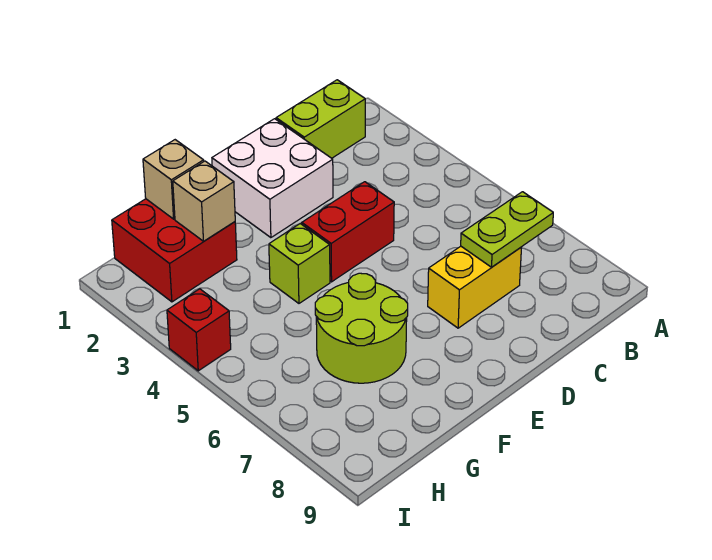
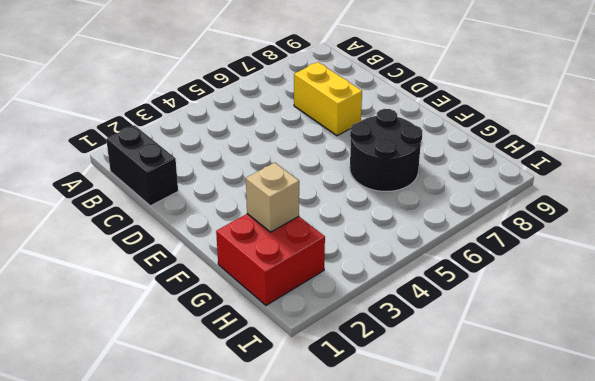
black brick B1:C1 level 1 -> lime brick B1:C1 level 1
black round brick F6:G7 level 1 -> lime round brick F6:G7 level 1
none -> white brick D1:E2 level 1
none -> red brick D4:E4 level 1

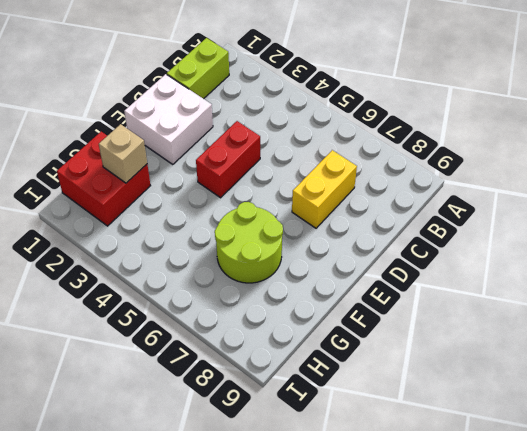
none -> lime brick F4 level 1
none -> red brick I4 level 1

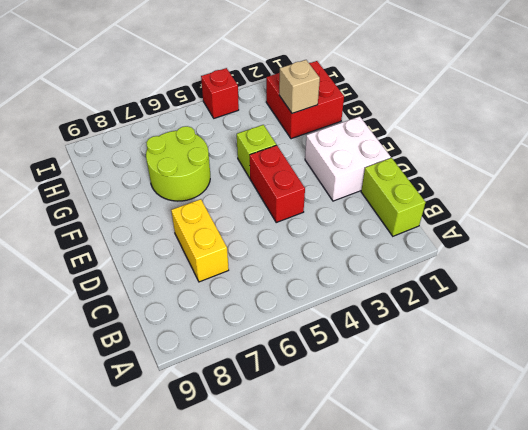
none -> lime plate B7:C7 level 2
none -> tan brick G1 level 2

